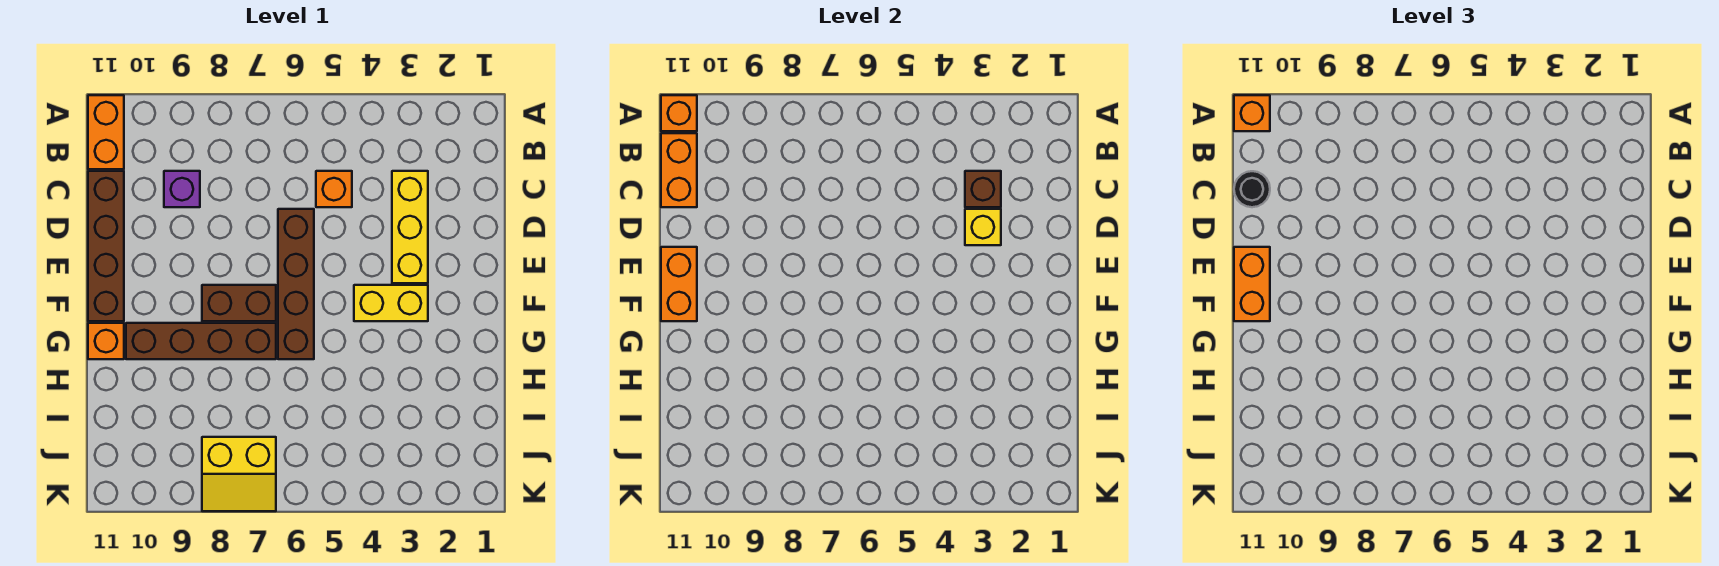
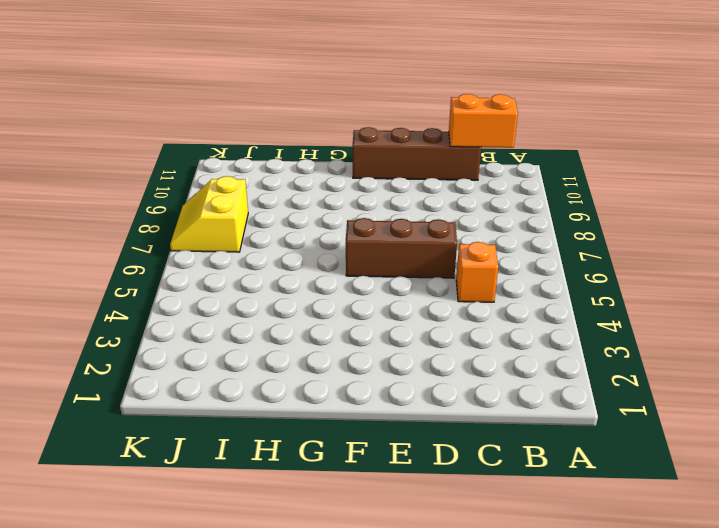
brown brick D6:F6 level 1 -> brown brick D6:G6 level 1
none -> orange brick A11:B11 level 1
none -> yellow brick C3:E3 level 1
none -> purple brick C9 level 1

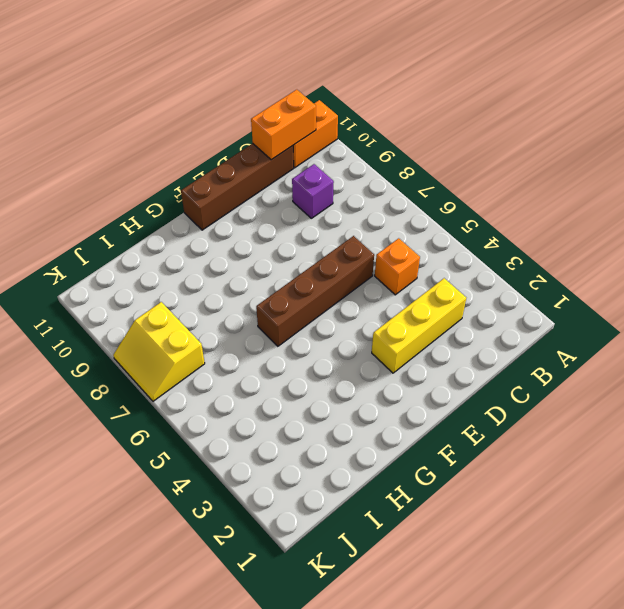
none -> yellow brick F3:F4 level 1
none -> brown brick F7:F8 level 1
none -> brown brick G7:G10 level 1

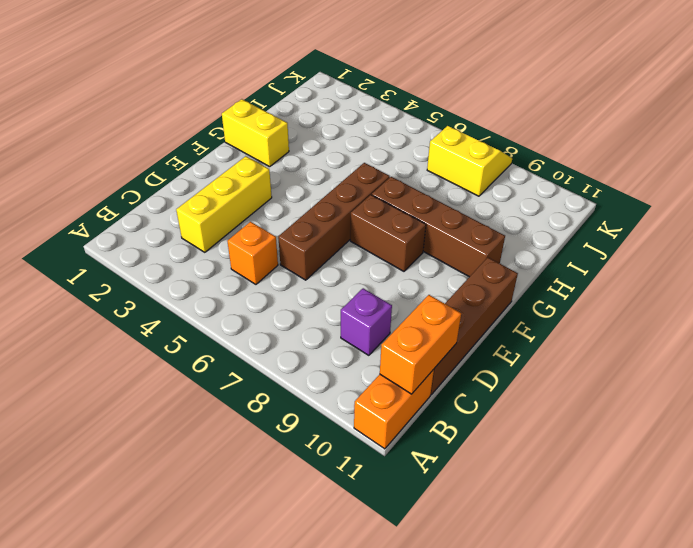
yellow brick G1:G2 level 1 -> yellow brick F3:F4 level 1
none -> orange brick G11 level 1
none -> orange brick A11 level 2
none -> brown brick C3 level 2

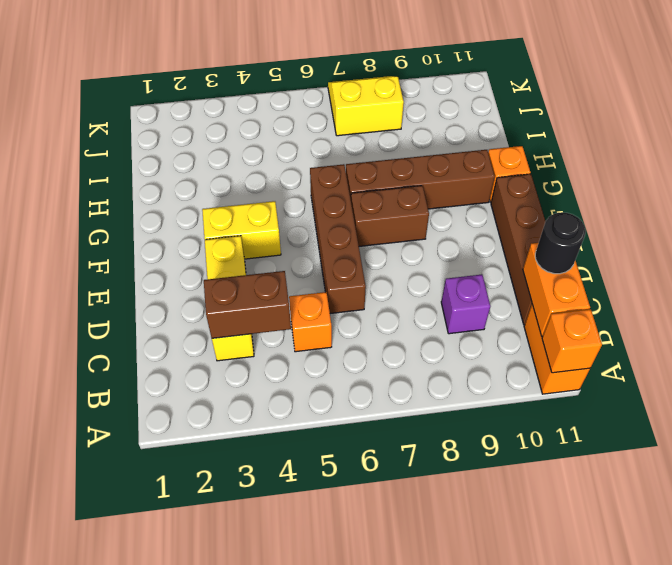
brown brick C3:C4 level 2 -> brown brick C3 level 2
none -> yellow brick D3 level 2
none -> orange brick E11:F11 level 2
none -> orange brick A11 level 3

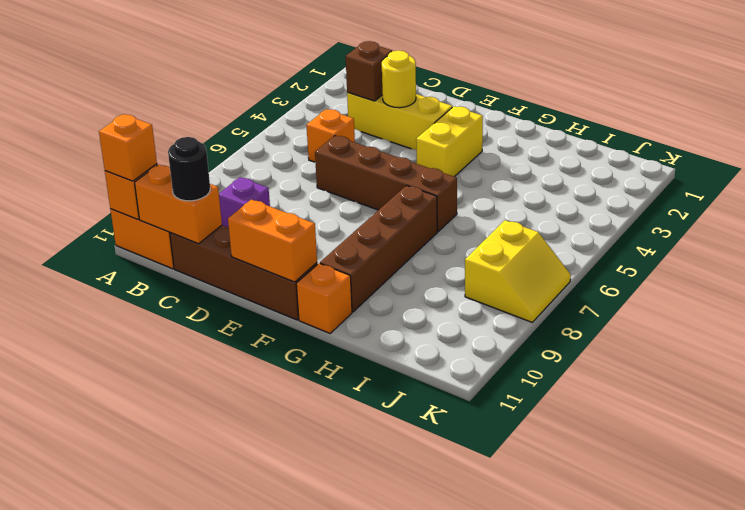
yellow round brick D3 level 2 -> yellow brick D3 level 2
none -> brown brick F7:F8 level 1
none -> orange brick E11:F11 level 3

